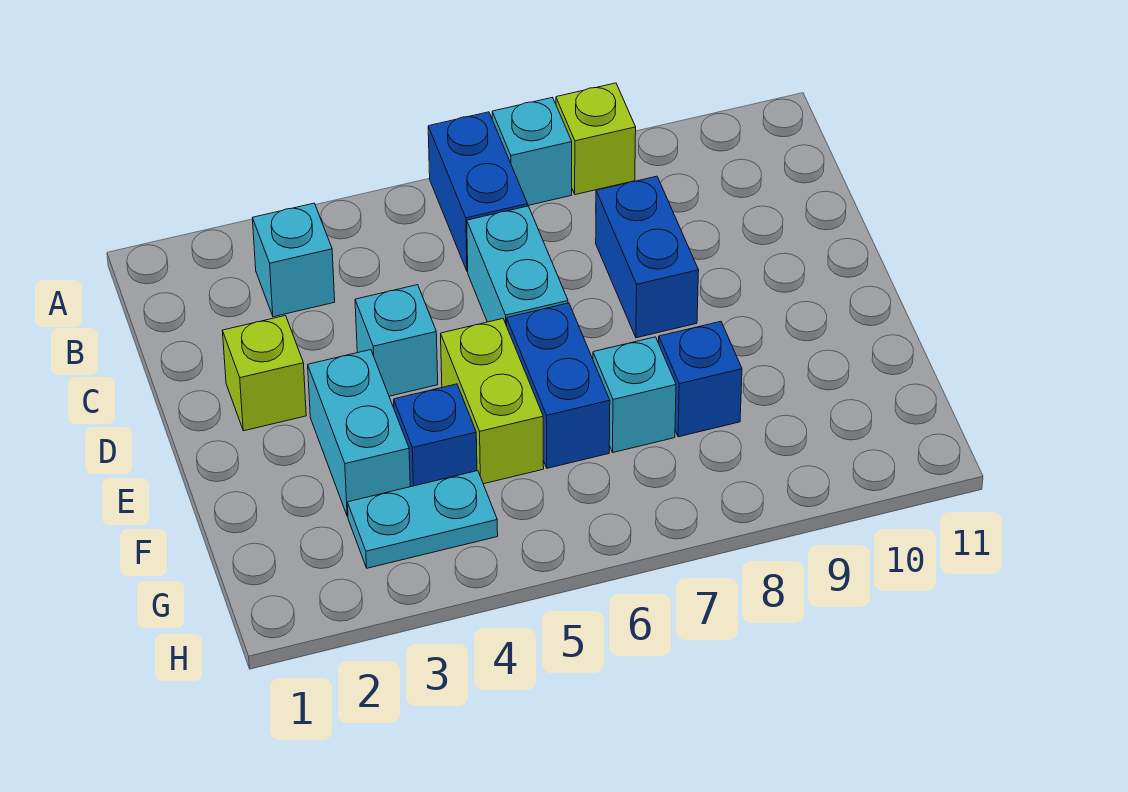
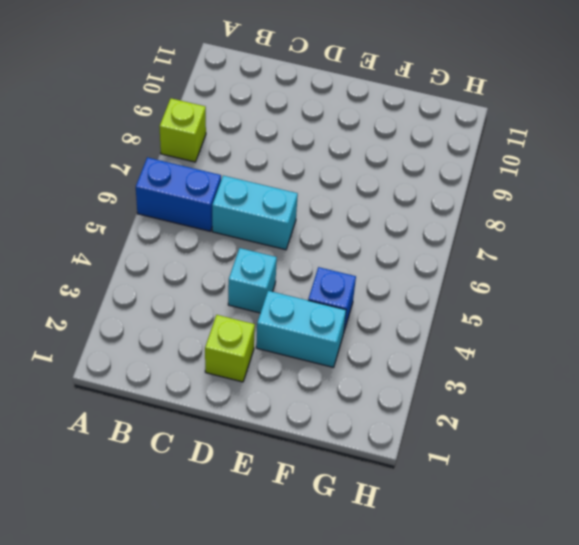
none -> cyan brick A7 level 1
none -> cyan brick B3 level 1
none -> blue brick C8:D8 level 1

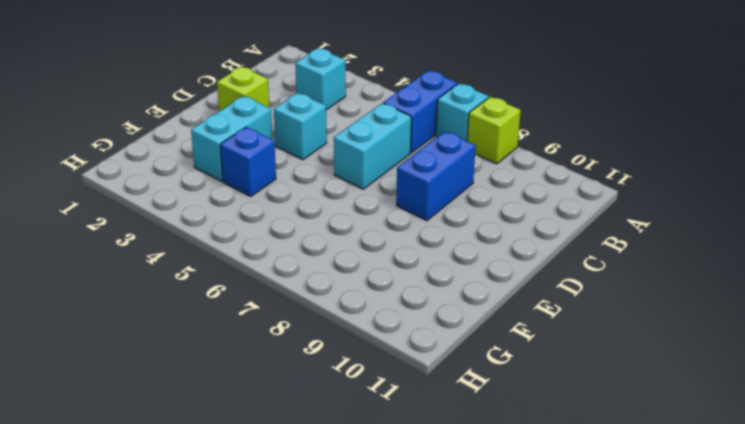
none -> lime brick E5:F5 level 1
none -> blue brick E6:F6 level 1
none -> cyan brick F7 level 1

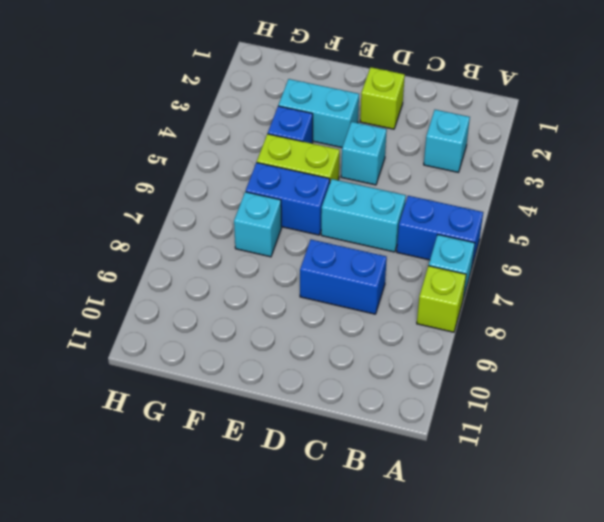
none -> blue brick F8 level 1
none -> cyan plate G3:G4 level 1

